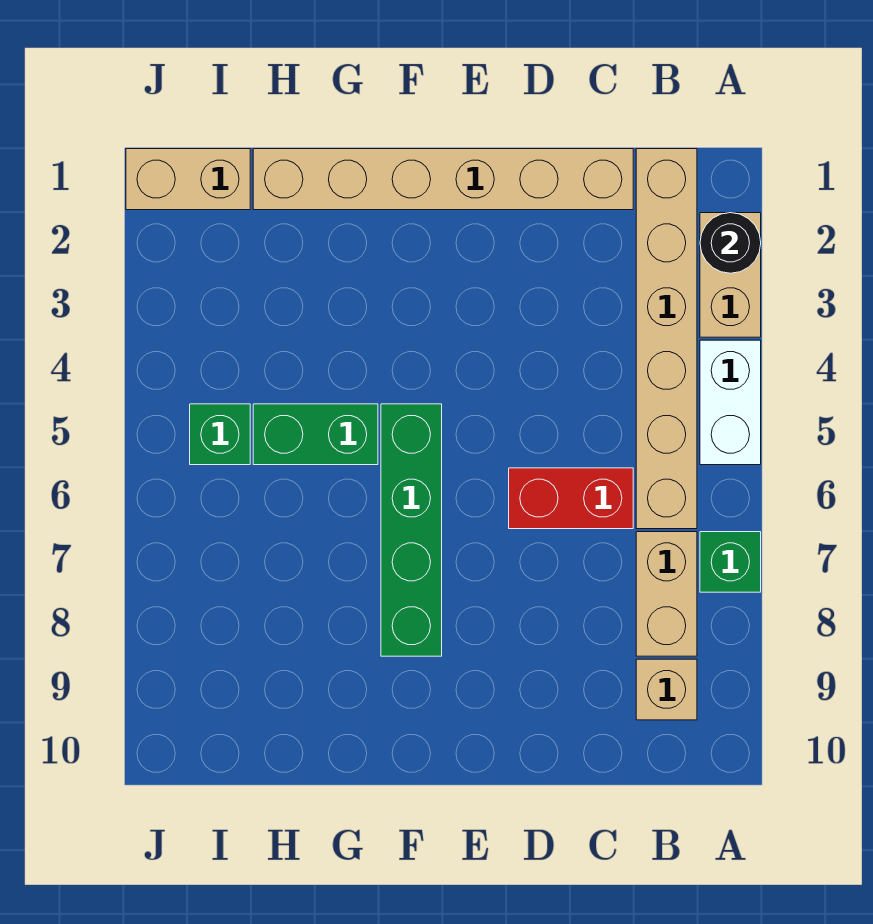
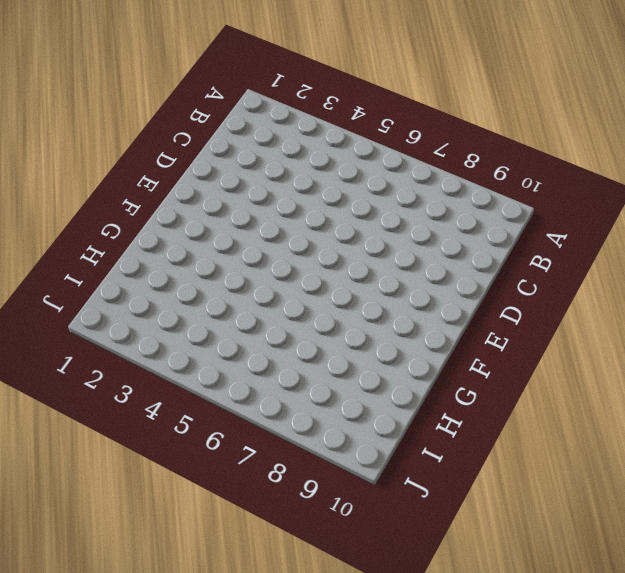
none -> tan brick A2:A3 level 1
none -> white brick A4:A5 level 1
none -> green brick A7 level 1

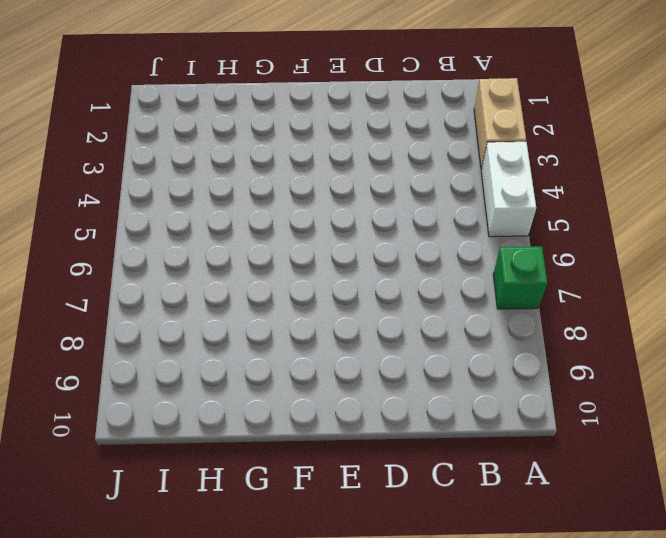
none -> tan brick B1:B6 level 1
none -> tan brick B7:B8 level 1
none -> tan brick B9 level 1

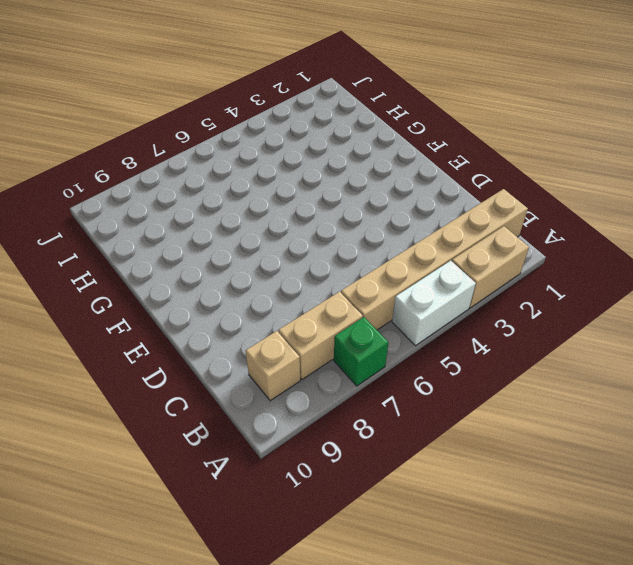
none -> tan brick C1:H1 level 1
none -> red brick C6:D6 level 1
none -> green brick F5:F8 level 1

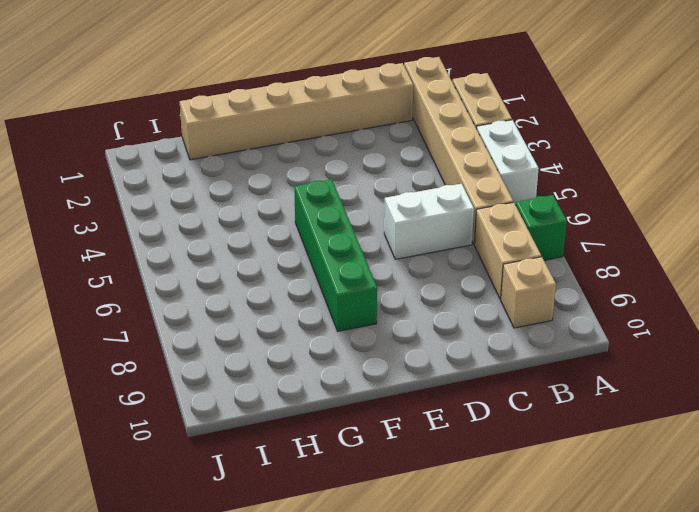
white brick C6:D6 level 1 -> red brick C6:D6 level 1
none -> green brick G5:H5 level 1
none -> tan brick I1:J1 level 1
none -> green brick I5 level 1

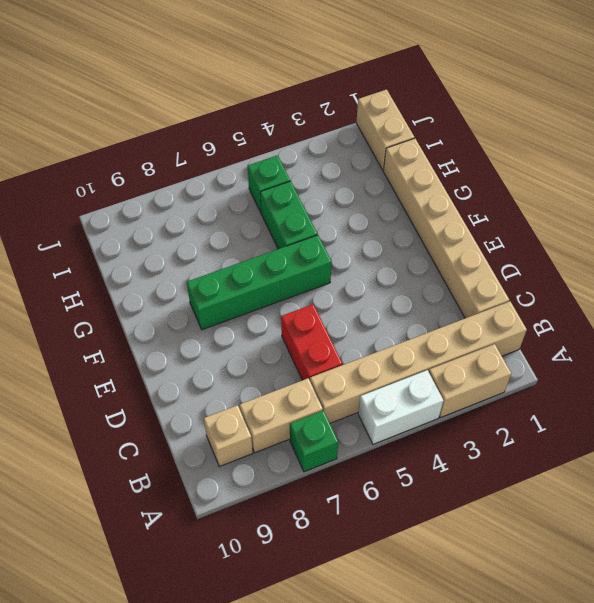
none -> black round brick A2 level 2

